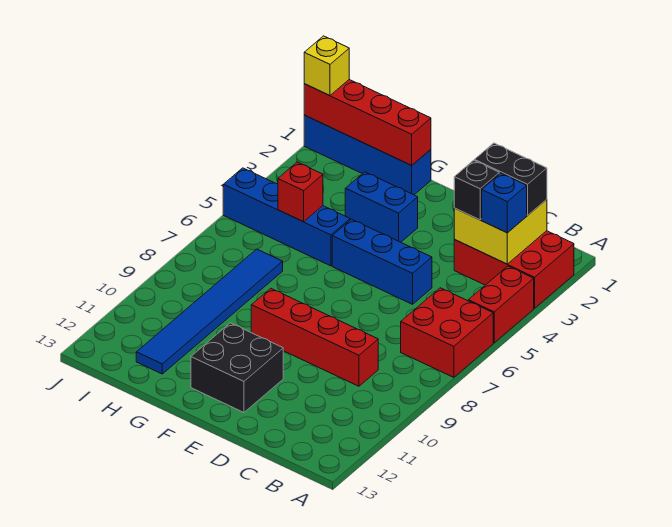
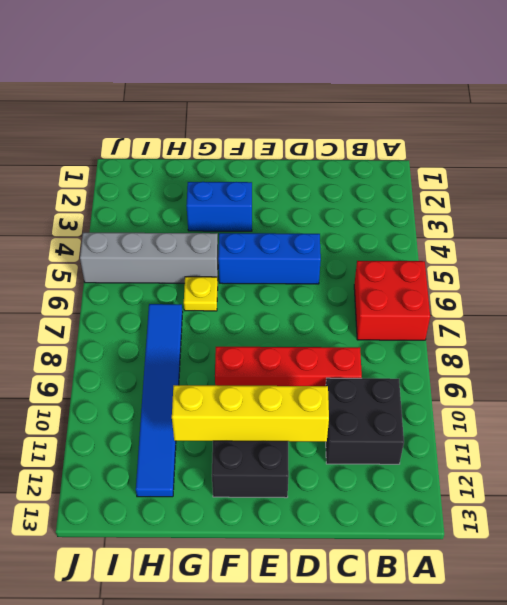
black brick B10:C11 level 1 -> none
yellow brick D11:G11 level 2 -> none
grey brick G5:J5 level 1 -> blue brick G5:J5 level 1
yellow plate G6 level 1 -> none
none -> red brick A2:C3 level 1
none -> red brick A4:A5 level 1
none -> blue brick G1:J1 level 1

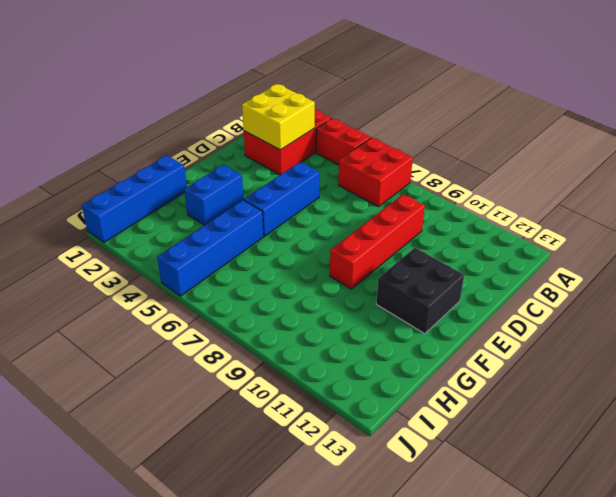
none -> blue tile H7:H12 level 1
none -> red brick G1:J1 level 2
none -> red brick H5 level 2

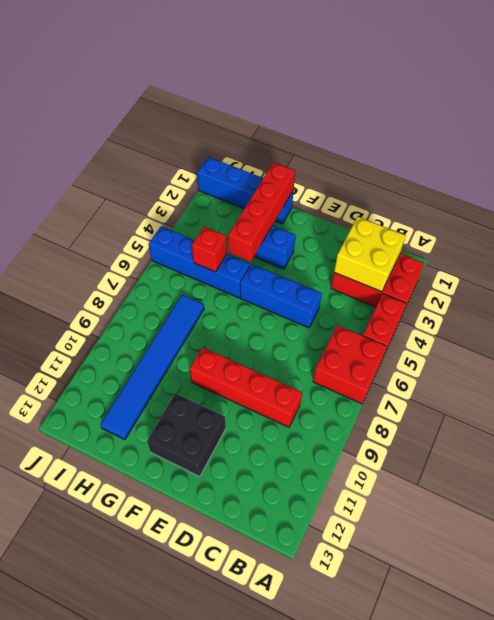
red brick G1:G4 level 2 -> red brick G1:J1 level 2
none -> black brick B2:C2 level 3
none -> blue brick B3 level 3
none -> black brick C3 level 3

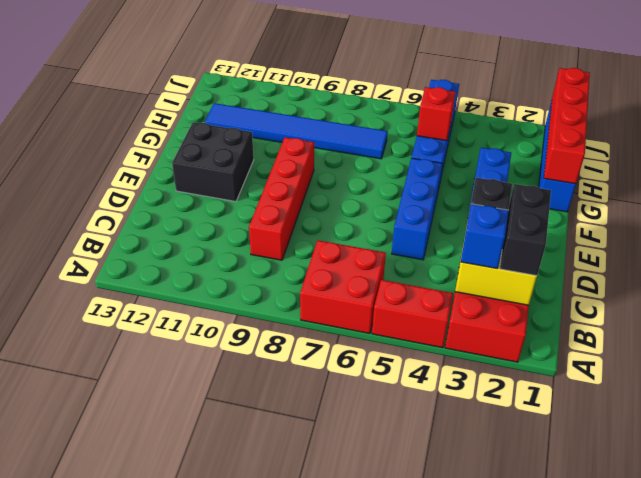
none -> yellow brick J1 level 3

